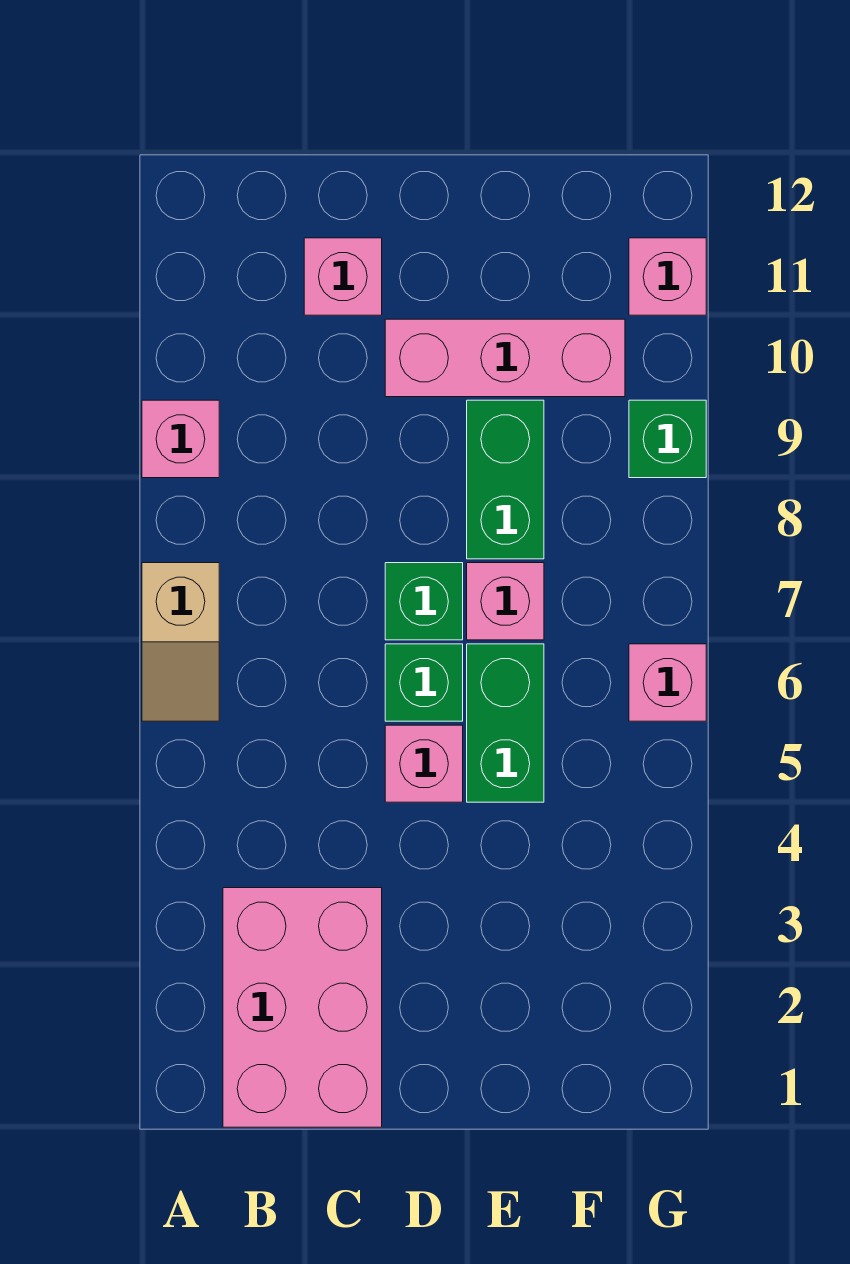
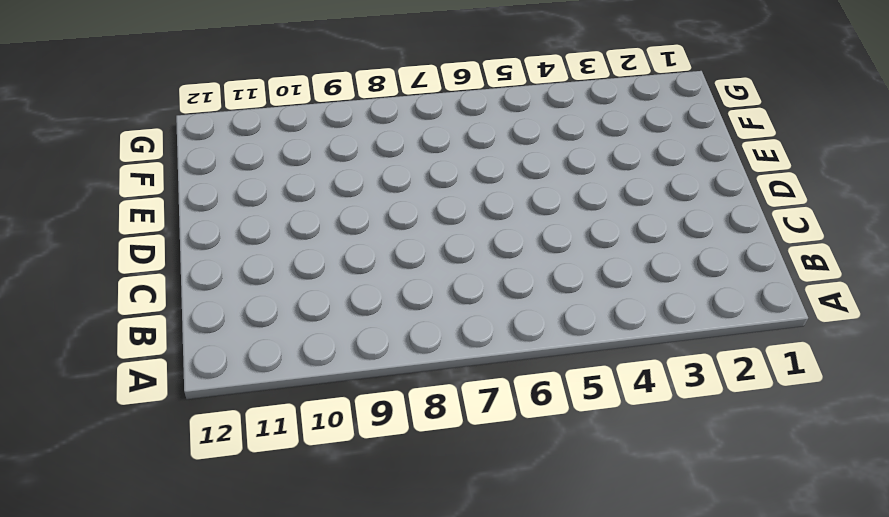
none -> tan slope A6:A7 level 1 top 7
none -> pink brick A9 level 1
none -> pink brick B1:C3 level 1

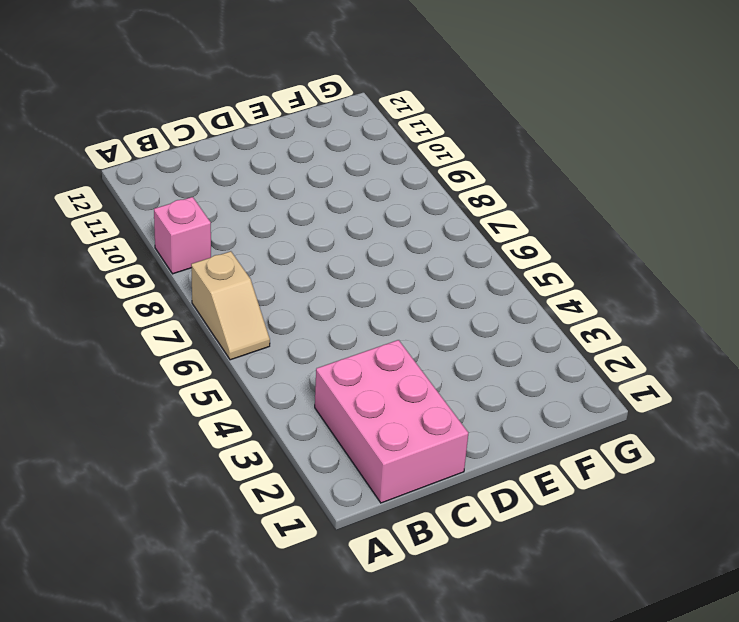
none -> pink brick C11 level 1
none -> pink brick D5 level 1
none -> green brick D6 level 1

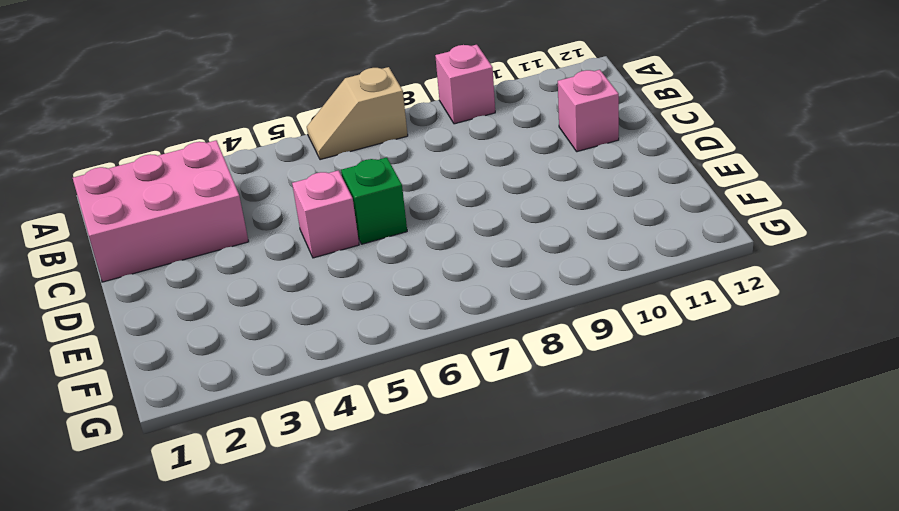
none -> green brick D7 level 1
none -> pink brick D10:F10 level 1
none -> green brick E5:E6 level 1

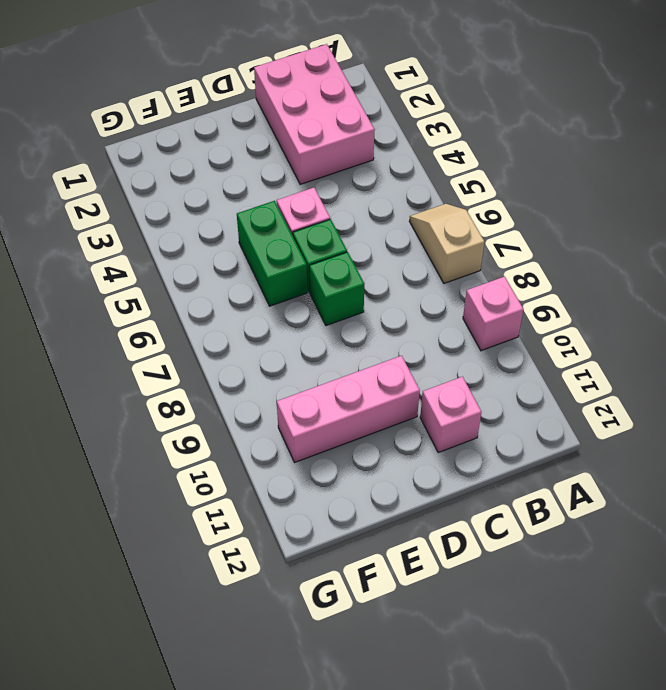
none -> pink brick E7 level 1
none -> green brick E8:E9 level 1
none -> pink brick G6 level 1

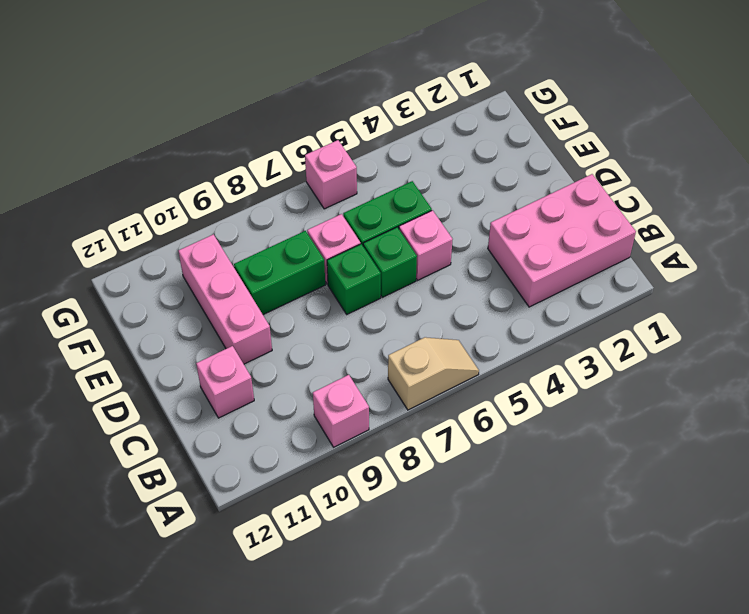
none -> green brick G9 level 1
none -> pink brick G11 level 1

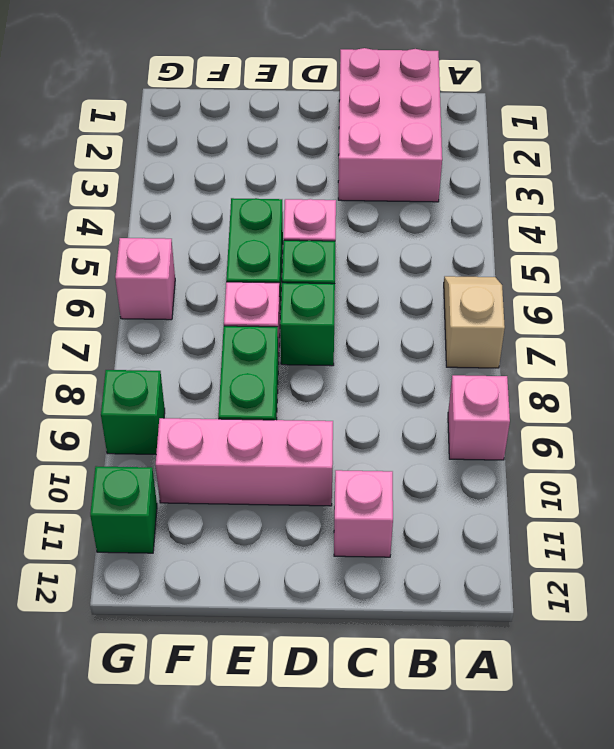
green brick G11 level 1 -> pink brick G11 level 1

